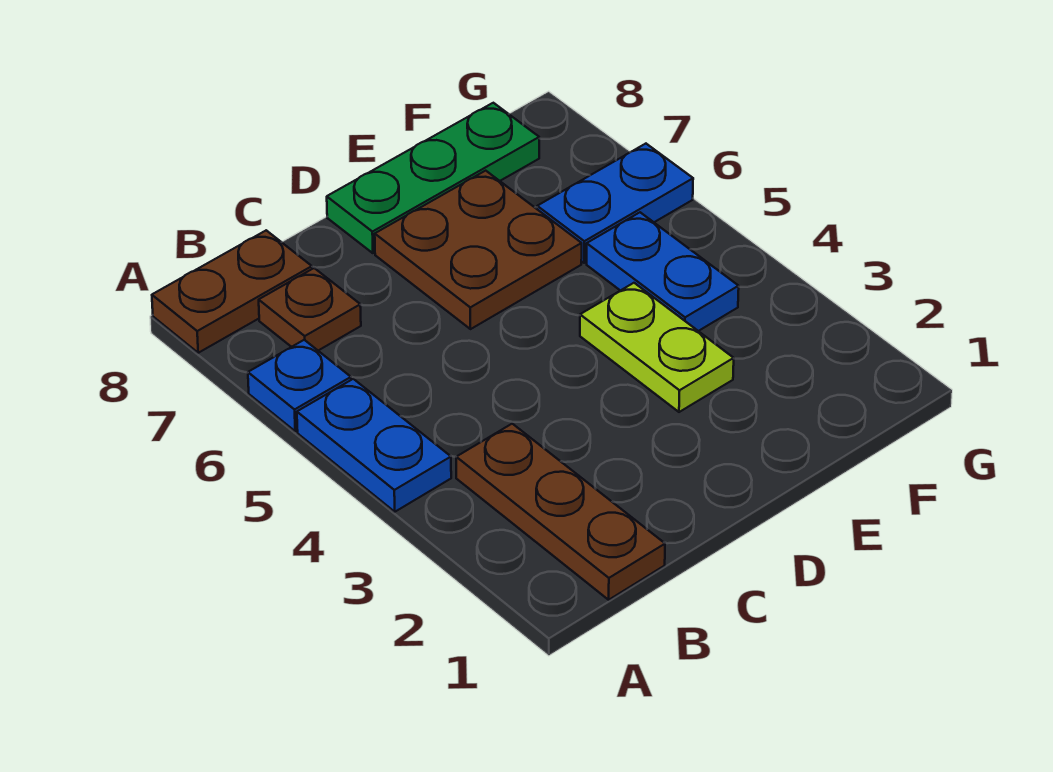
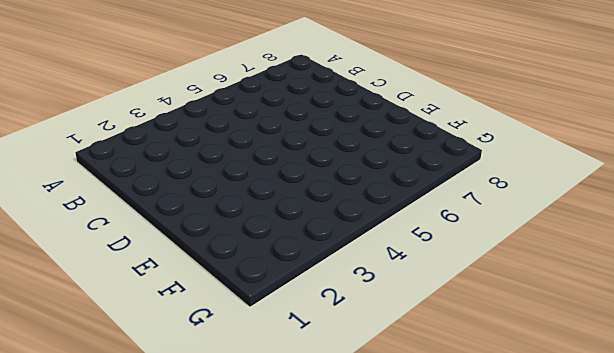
none -> blue plate A4:A5 level 1
none -> blue plate A6 level 1

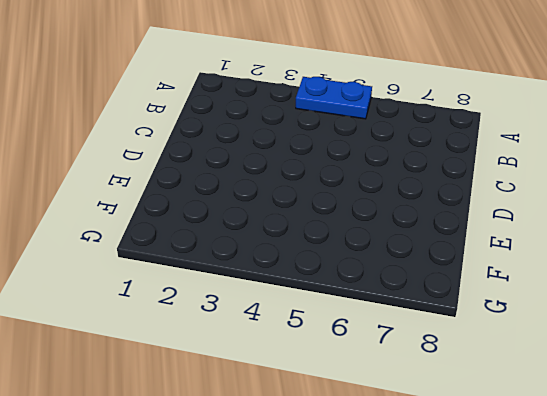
none -> blue plate A6 level 1
none -> brown plate A8:B8 level 1

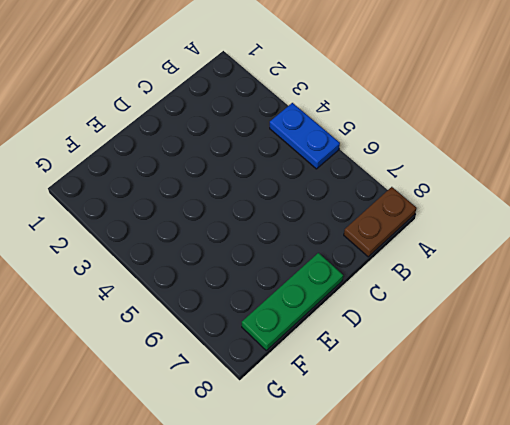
none -> blue plate A6 level 1
none -> brown plate B1:B3 level 1

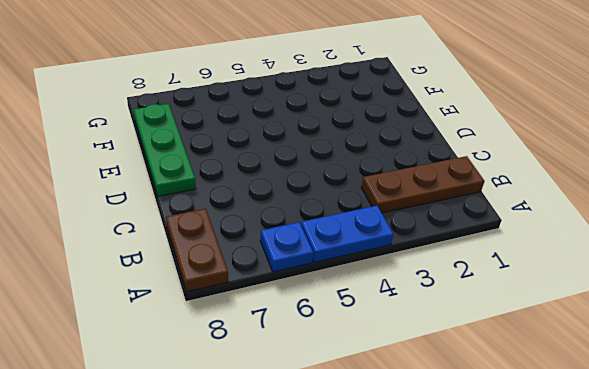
none -> brown plate B7 level 1
none -> brown plate D6:E7 level 1

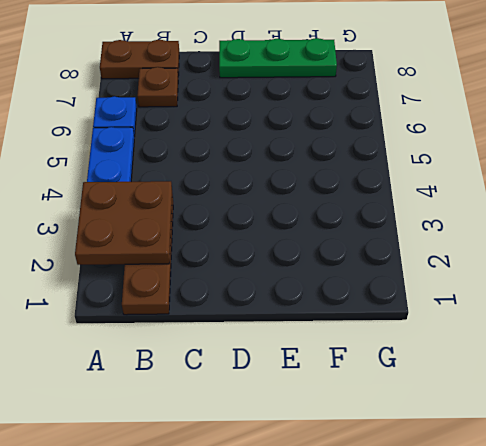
brown plate A2:B3 level 2 -> brown plate D6:E7 level 1
none -> lime plate E3:E4 level 1
none -> blue plate F4:F5 level 1

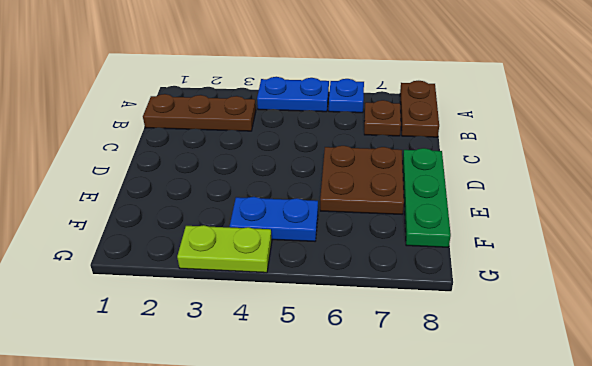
lime plate G3:G4 level 1 -> lime plate E3:E4 level 1
none -> blue plate F6:G6 level 1

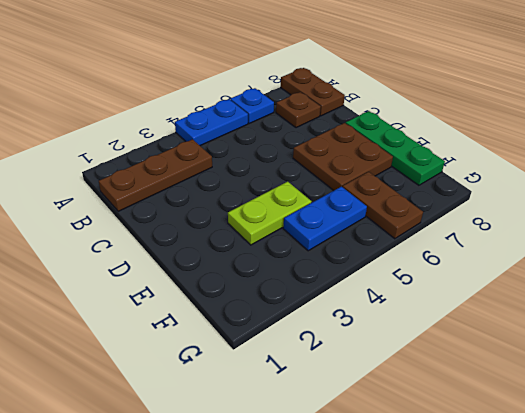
brown plate F6:G6 level 1 -> blue plate F6:G6 level 1

